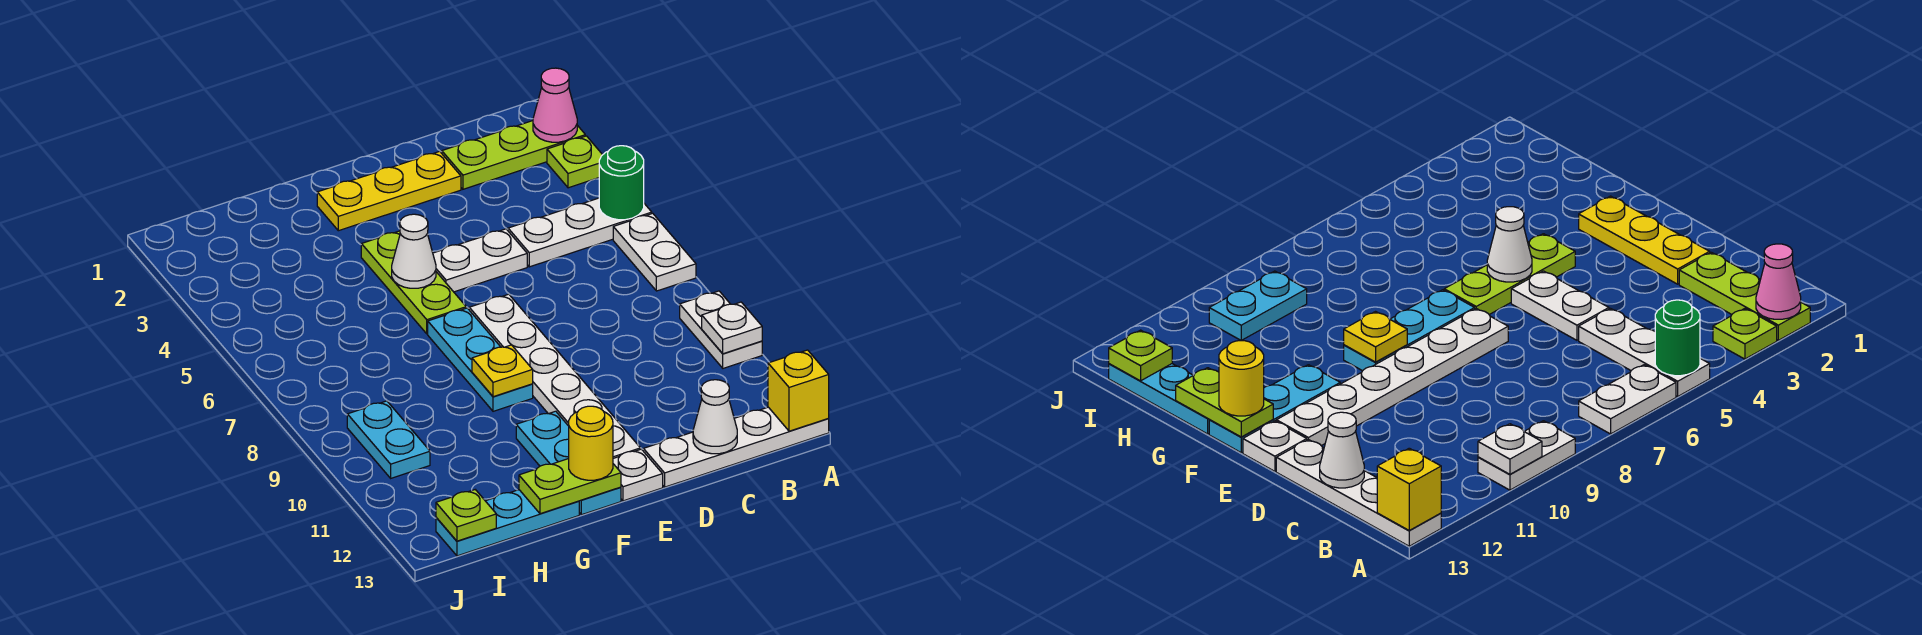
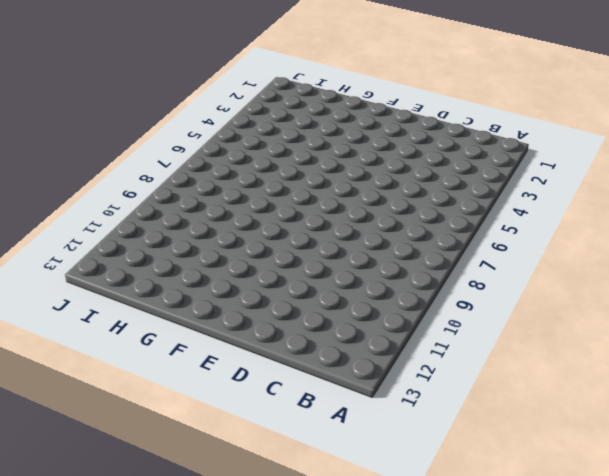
none -> lime plate A2:C2 level 1
none -> lime plate A3 level 1
none -> white plate A5:C5 level 1

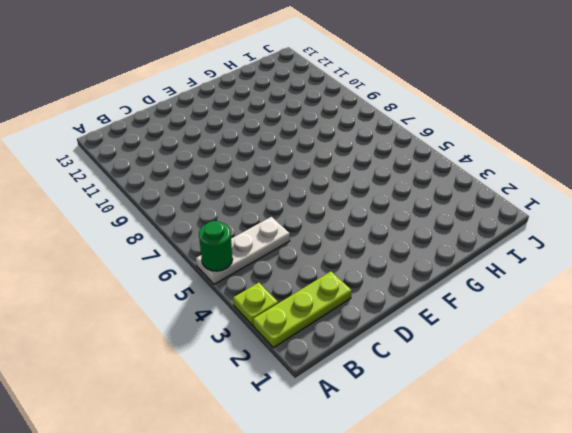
none -> white plate A6:A7 level 1
none -> white plate A9:A10 level 1
none -> white plate A13:D13 level 1

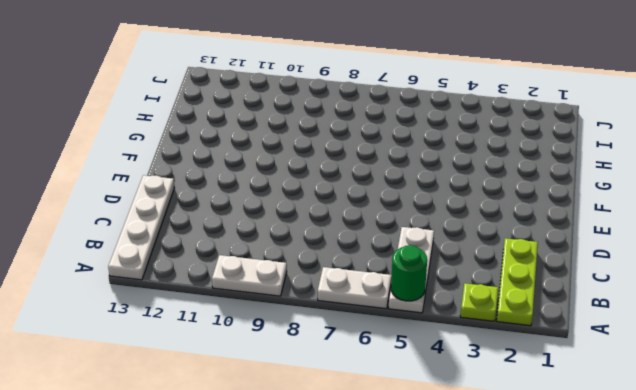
none -> yellow plate D2:F2 level 1
none -> white plate D5:E5 level 1
none -> white plate E7:E12 level 1

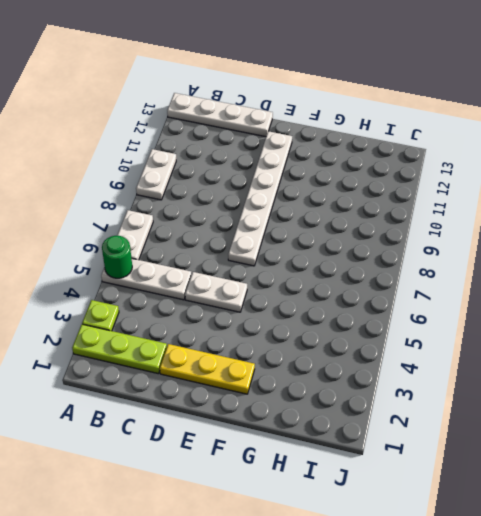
none -> white plate E13 level 1
none -> lime plate F4:F6 level 1
none -> cyan plate F7:F9 level 1

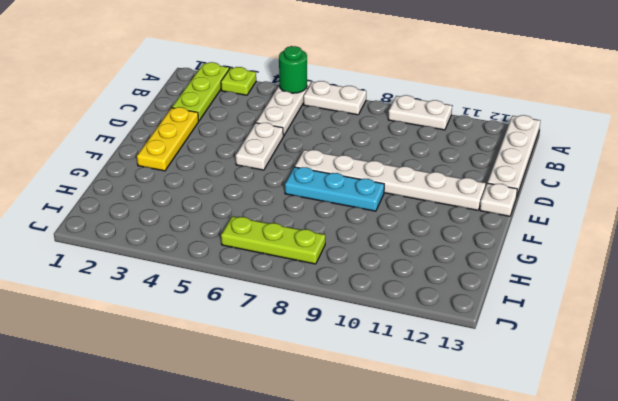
lime plate I6:I8 level 1 -> lime plate F4:F6 level 1
none -> cyan plate F11:F13 level 1
none -> cyan plate G13:I13 level 1
none -> cyan plate I9:I10 level 1

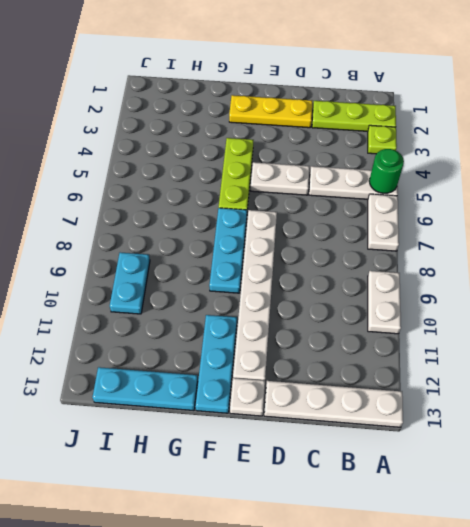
none -> pink cone A2 level 2
none -> white plate A10 level 2
none -> yellow brick A13 level 2

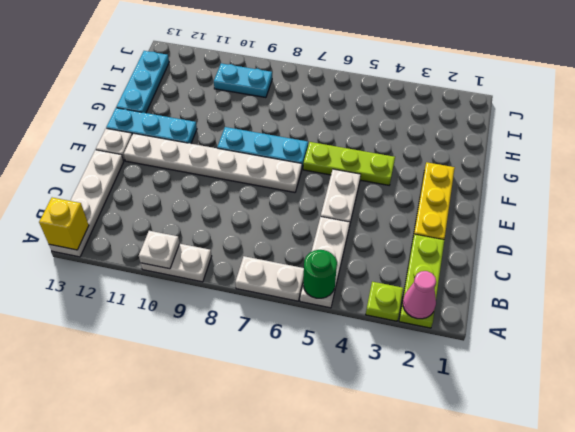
none -> white cone C13 level 2
none -> white cone F5 level 2
none -> yellow plate F9 level 2

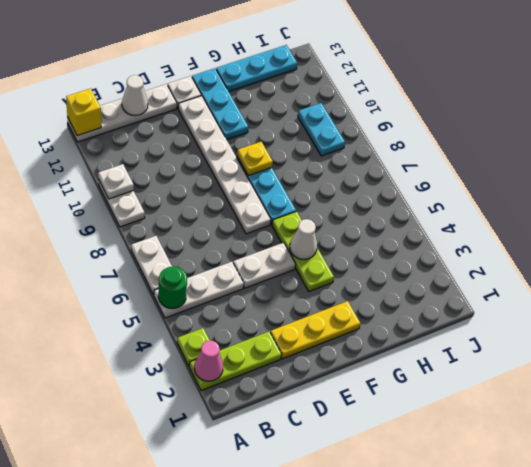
none -> lime plate F13:G13 level 2
none -> lime plate I13 level 2
none -> yellow round brick F13 level 3

